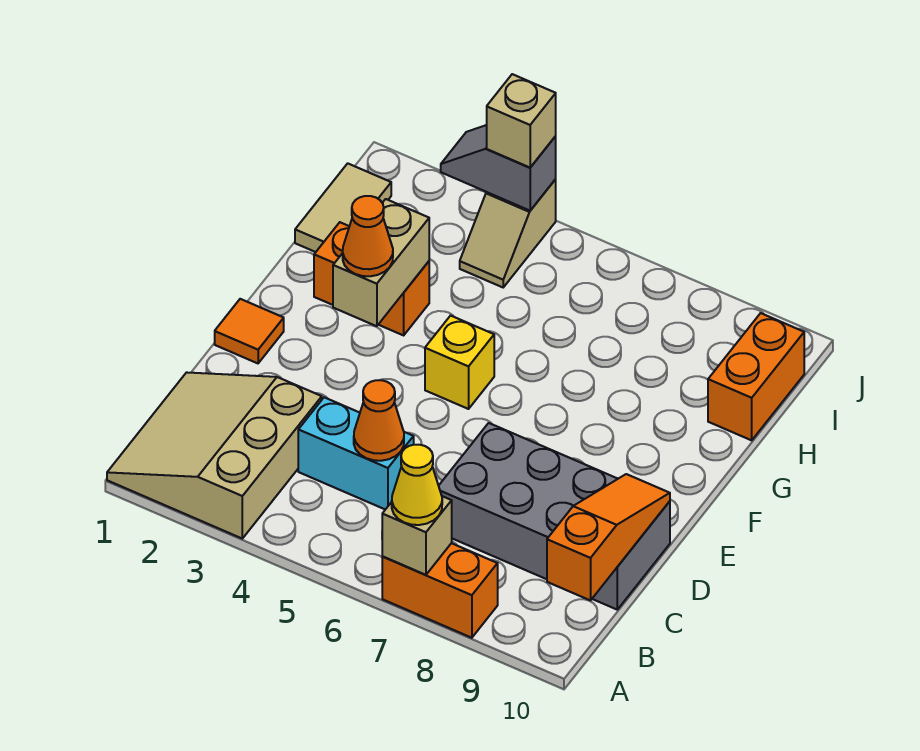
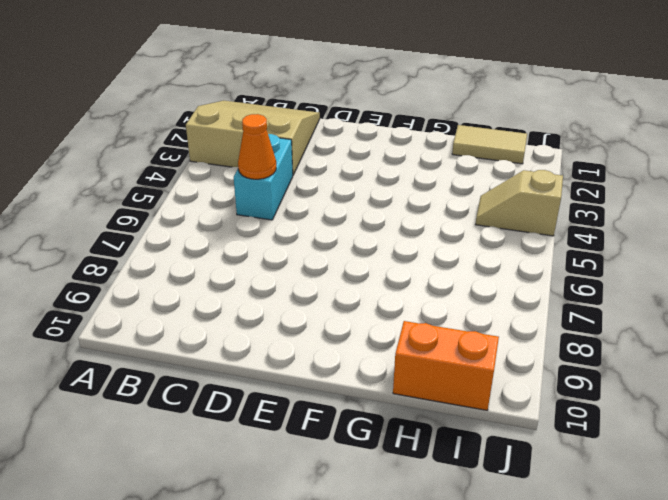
none -> orange brick A7:A8 level 1
none -> grey brick C7:D10 level 1
none -> orange tile E1 level 1

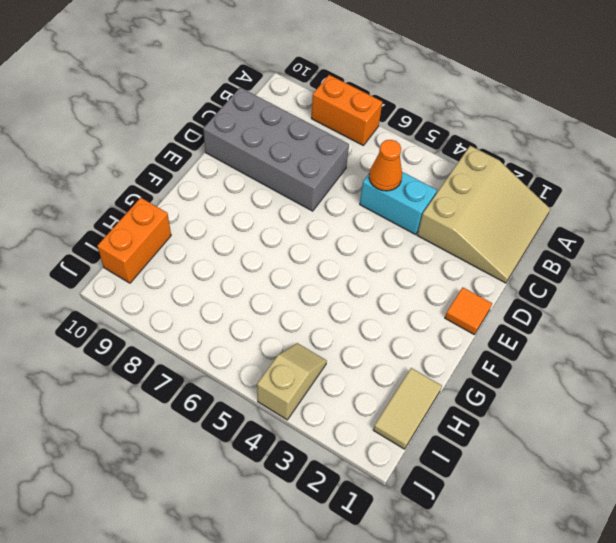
none -> yellow brick F5 level 1
none -> orange brick G2:G3 level 1
none -> tan brick A7 level 2

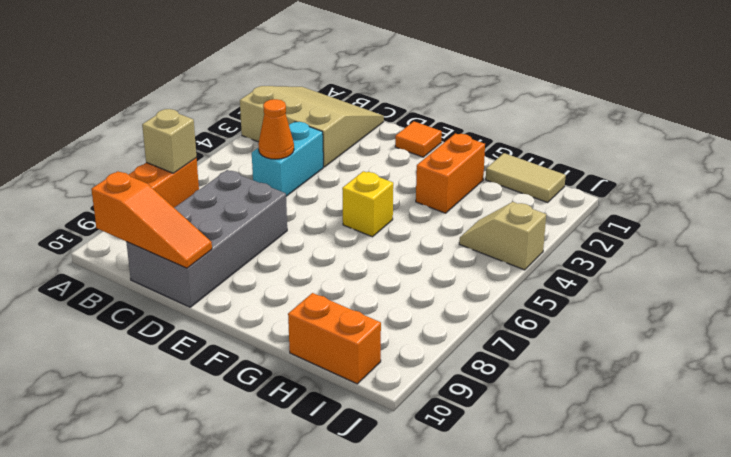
none -> tan brick F3:G3 level 2
none -> grey slope J3:J4 level 2 top 4
none -> yellow cone A7 level 3

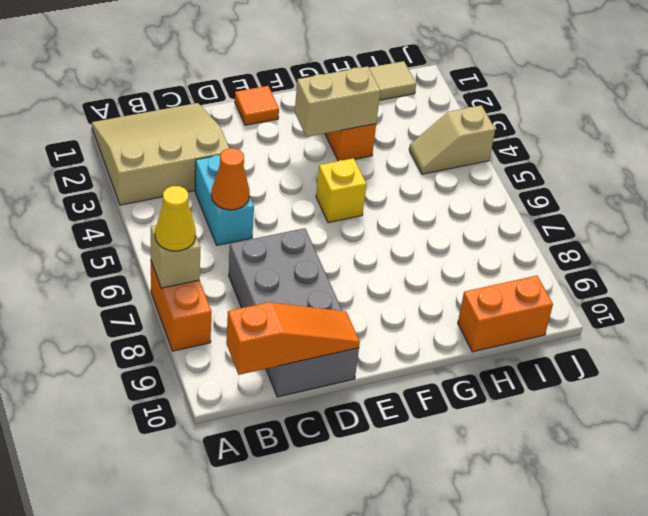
none -> grey slope J3:J4 level 2 top 4
none -> orange cone F3 level 3
none -> tan brick J4 level 3

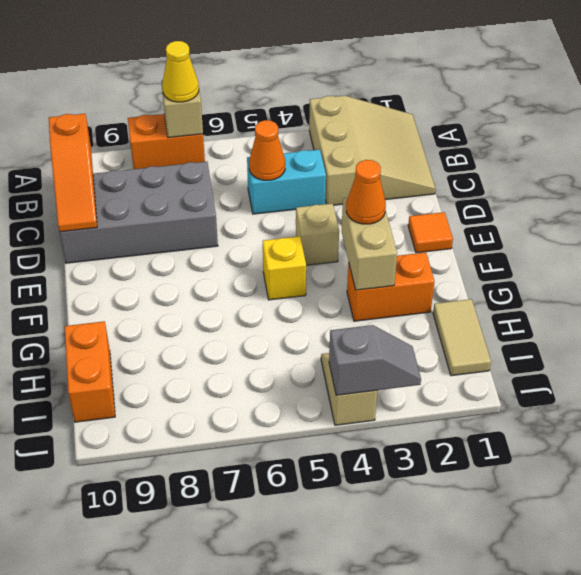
tan brick E4 level 1 -> tan brick J4 level 3

